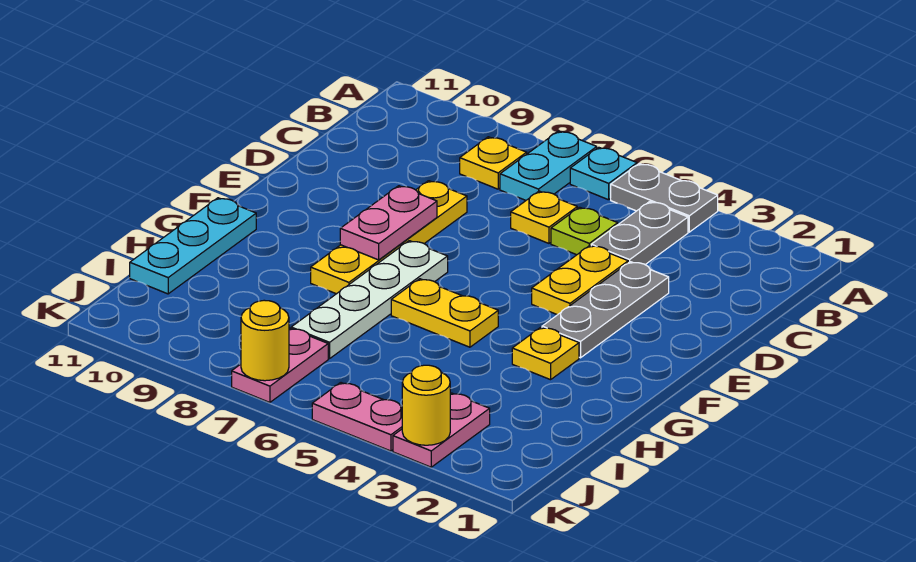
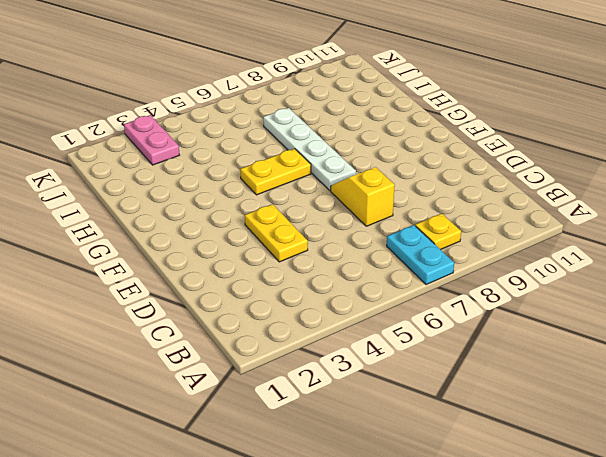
yellow slope D7:E7 level 1 top D -> none
none -> grey plate A4:A5 level 1
none -> cyan plate A6 level 1
none -> grey plate B4:C4 level 1

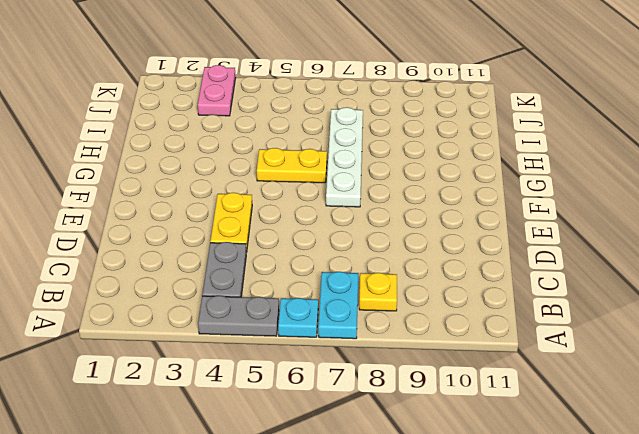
none -> lime plate C5 level 1
none -> yellow plate C6 level 1
none -> grey plate D3:F3 level 1

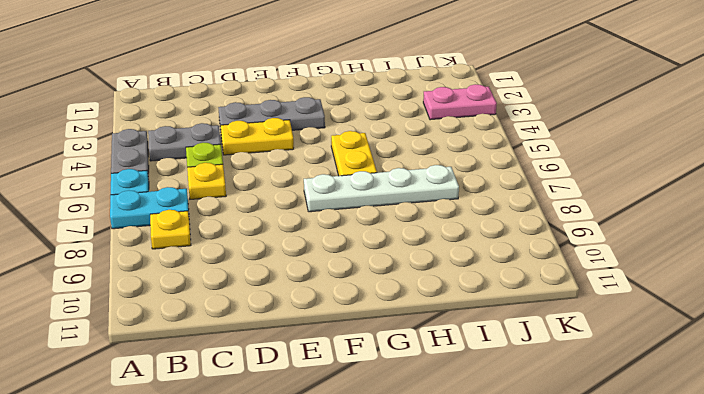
none -> yellow plate D8:G8 level 1
none -> yellow plate G3 level 1
none -> cyan plate G11:I11 level 1

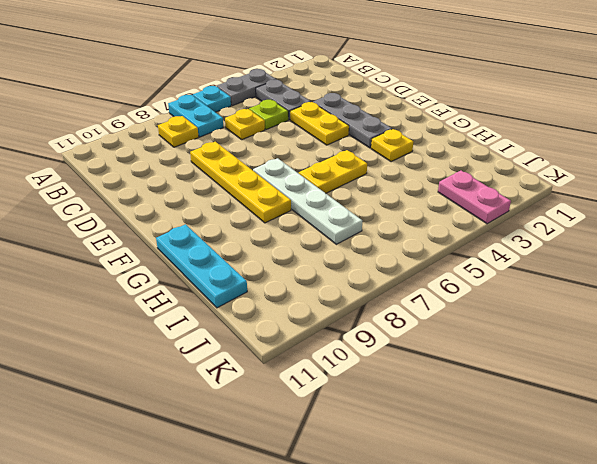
none -> pink plate J7:K7 level 1
none -> pink plate K4:K5 level 1
none -> pink plate E8:F8 level 2

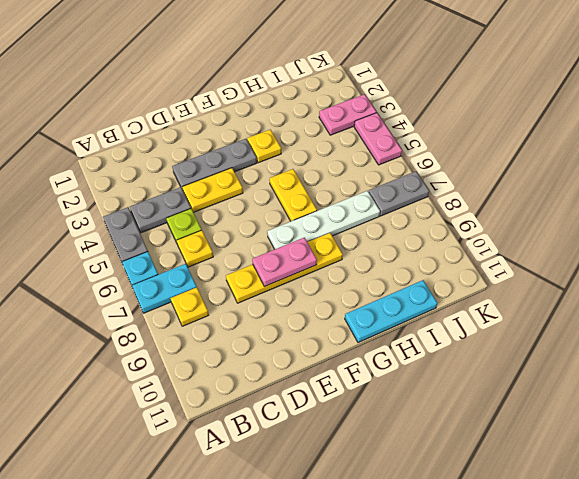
grey plate J7:K7 level 1 -> pink plate J7:K7 level 1
none -> yellow round brick K3 level 2
none -> yellow round brick K7 level 2

